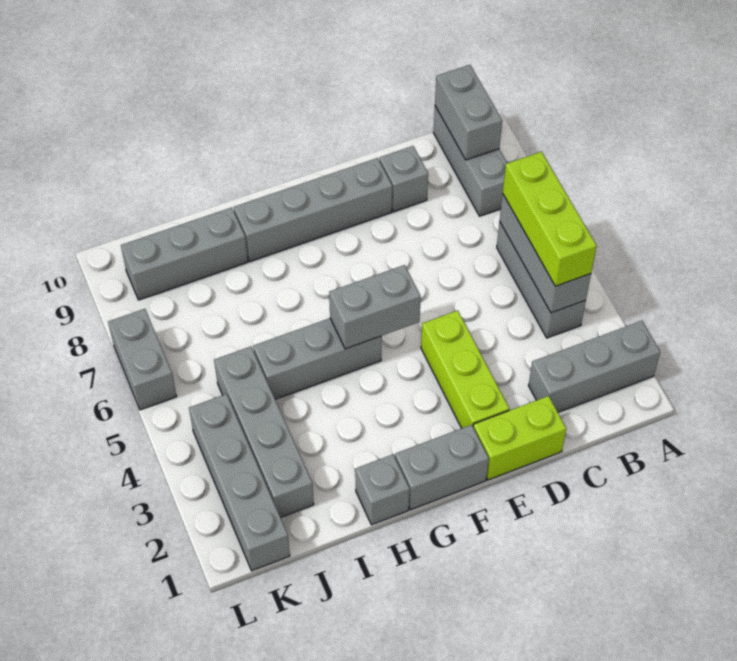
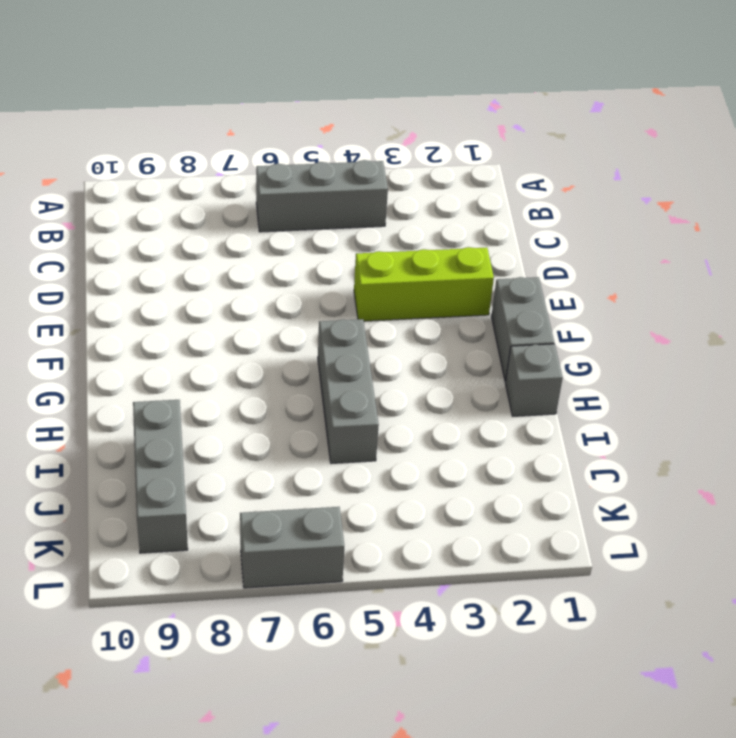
none -> grey brick A2:C2 level 1
none -> grey brick B8:B10 level 1
none -> lime brick D1:E1 level 1

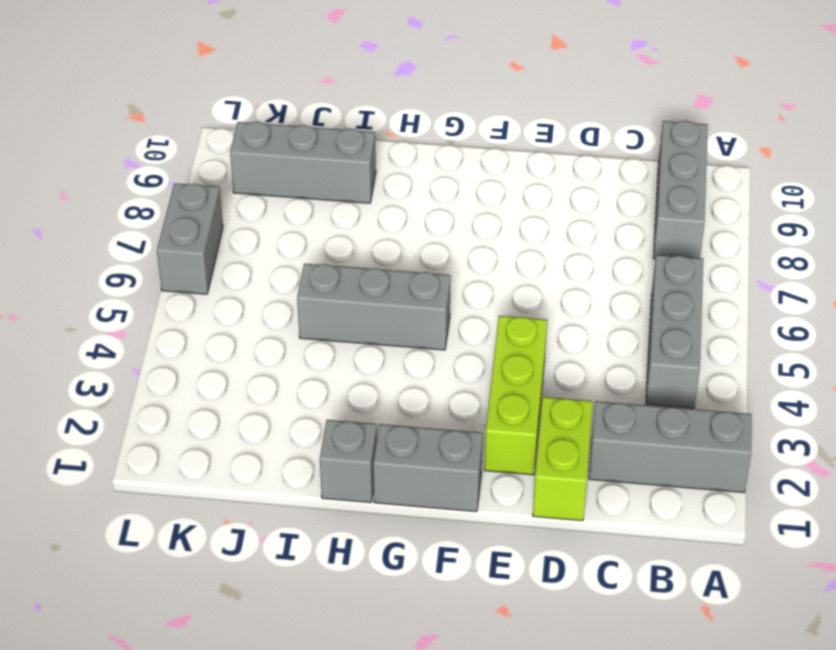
lime brick D1:D2 level 1 -> lime brick D1:E1 level 1
none -> grey brick D9 level 1
none -> grey brick E9:H9 level 1
none -> grey brick J2:J5 level 1

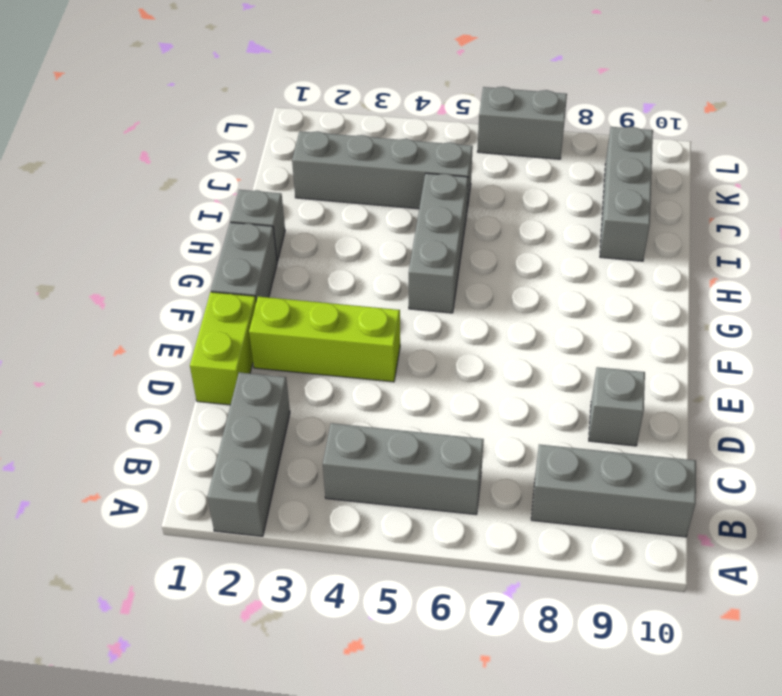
none -> grey brick E9:H9 level 1
none -> grey brick K1:K4 level 1
none -> grey brick B4:B6 level 2

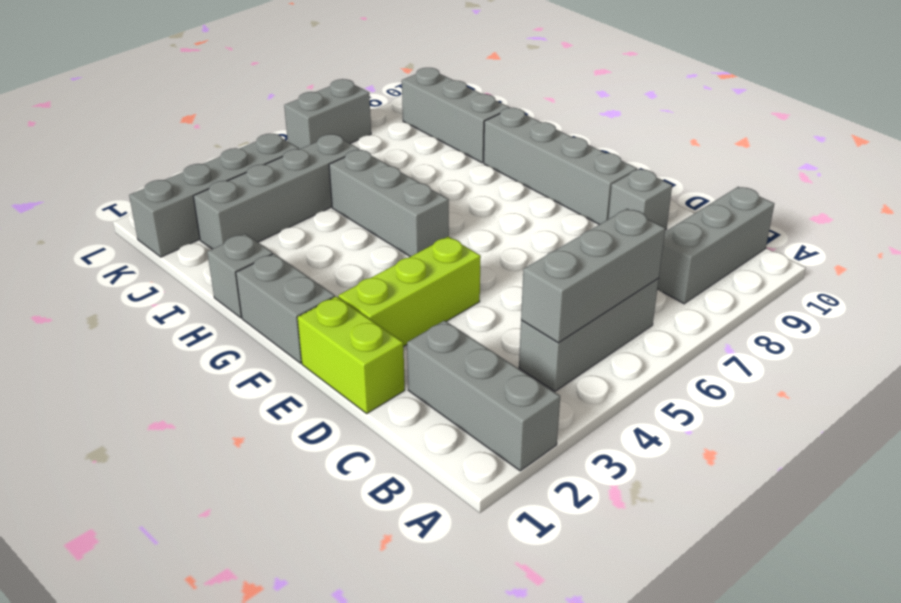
none -> grey brick B9:B10 level 2
none -> grey brick F5:G5 level 2
none -> lime brick B4:B6 level 3

